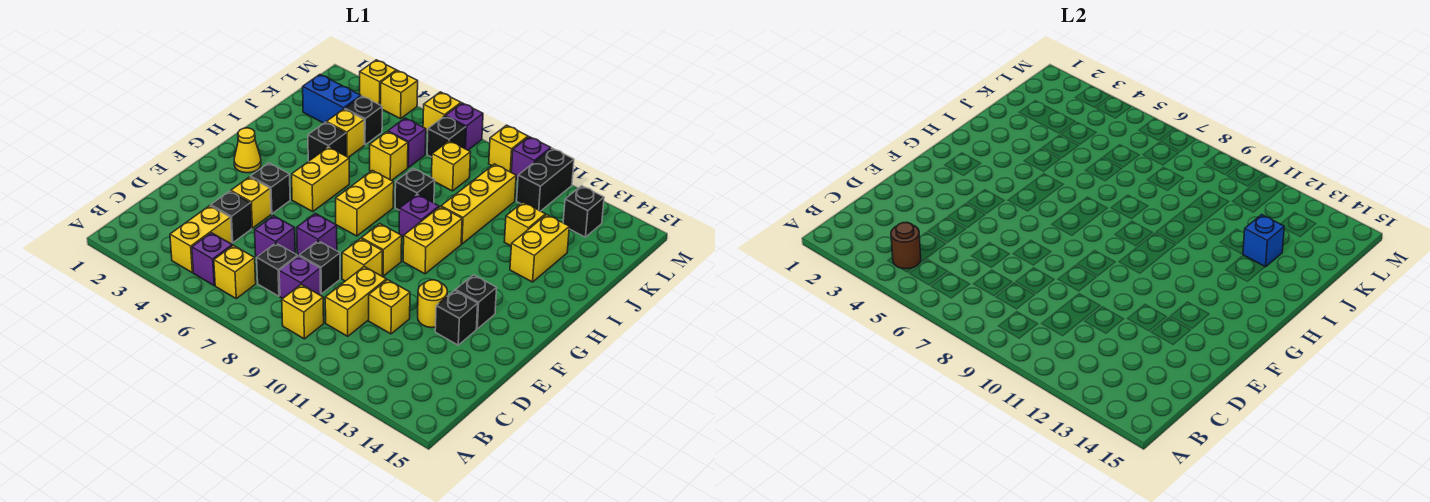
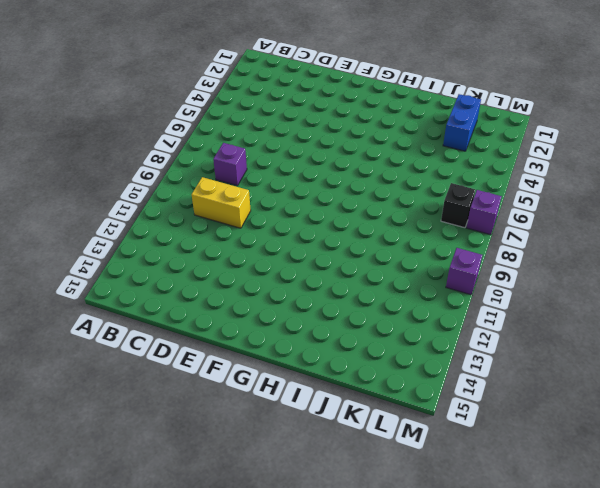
none -> yellow brick B4:C4 level 1
none -> purple brick B5 level 1
none -> yellow brick B6 level 1
none -> yellow brick B9 level 1

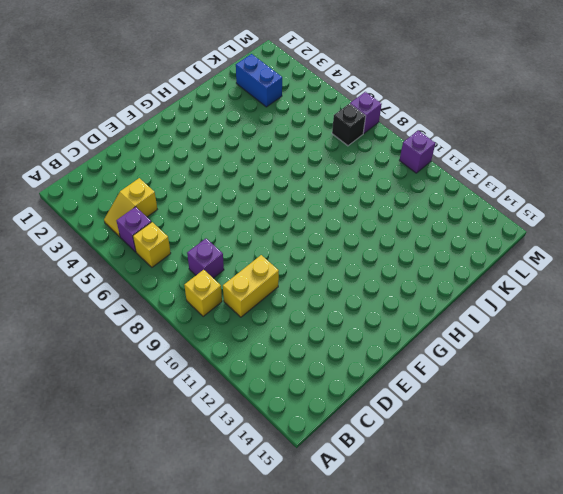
yellow slope B4:C4 level 1 top C -> yellow brick B4:C4 level 1
none -> black brick C7 level 1
none -> black brick D4 level 1
none -> purple brick D6 level 1
none -> black brick D8 level 1

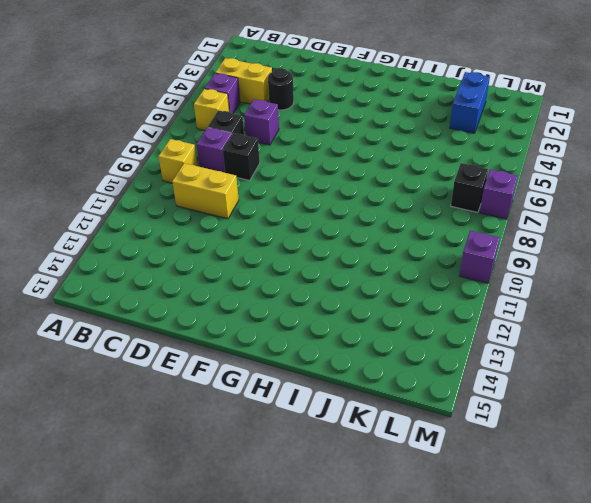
black round brick D4 level 1 -> black brick D4 level 1
none -> yellow brick D11 level 1
none -> yellow brick E4 level 1
none -> purple brick E7 level 1
none -> yellow brick E9 level 1

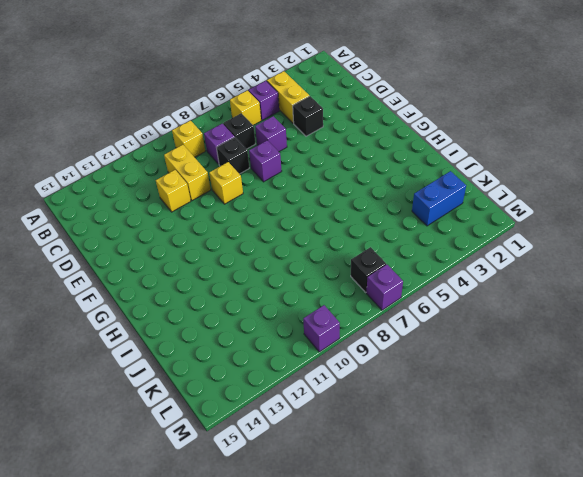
none -> yellow brick E4 level 1
none -> yellow round brick E12 level 1
none -> black brick E13 level 1
none -> black brick F4 level 1

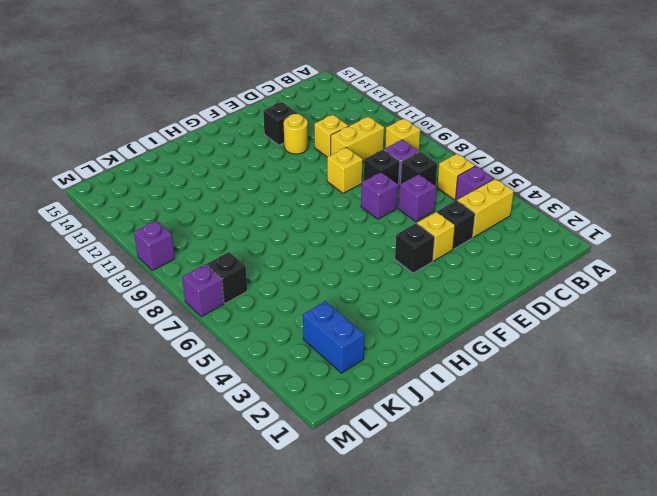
none -> yellow brick F9 level 1
none -> black brick F13 level 1
none -> yellow cone G2 level 1
none -> yellow brick G5:H5 level 1

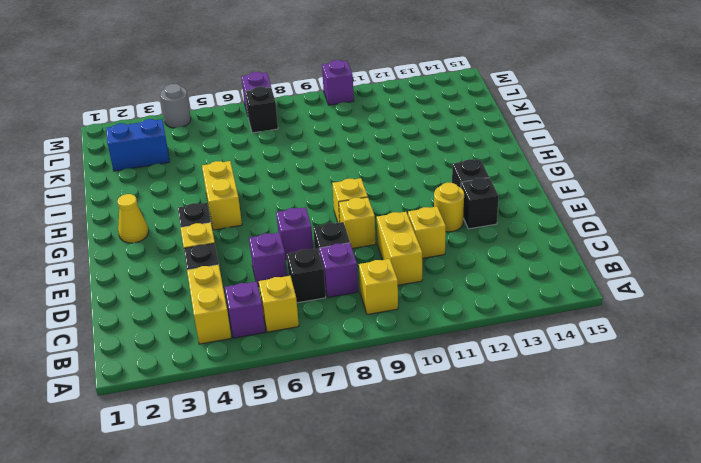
grey round brick M4 level 1 -> yellow brick M4 level 1
none -> yellow brick G7:H7 level 1
none -> yellow brick G10:H10 level 1
none -> purple brick H9 level 1
none -> black brick I4 level 1

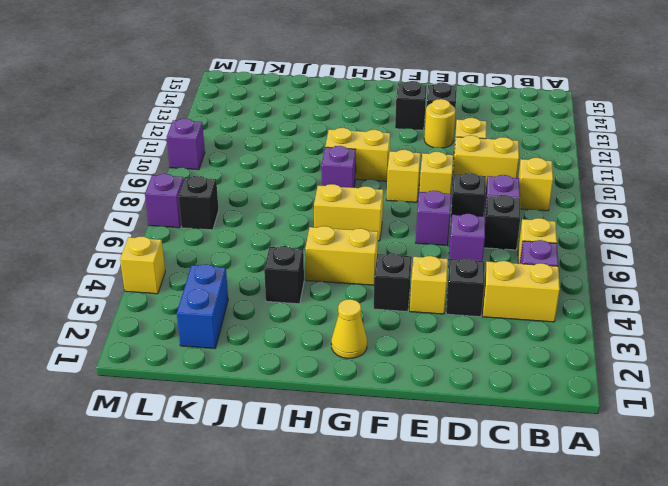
none -> black brick I8 level 1
none -> yellow brick I10:K10 level 1
none -> yellow brick I13:J13 level 1
none -> yellow brick J4 level 1

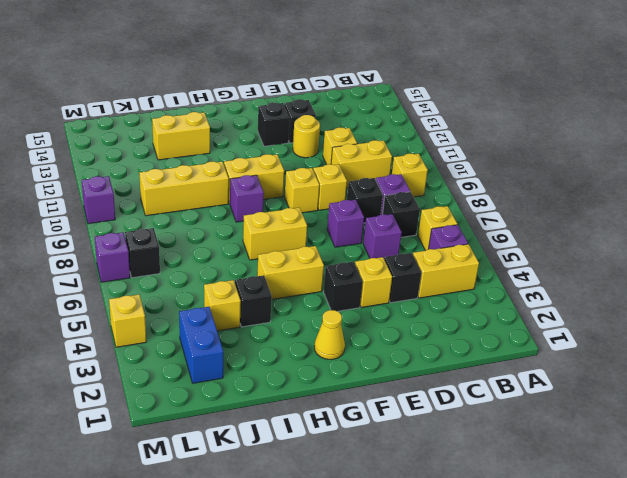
none -> black brick I8 level 1
none -> yellow brick J6 level 1
none -> yellow brick J12 level 1
none -> black brick K4 level 1

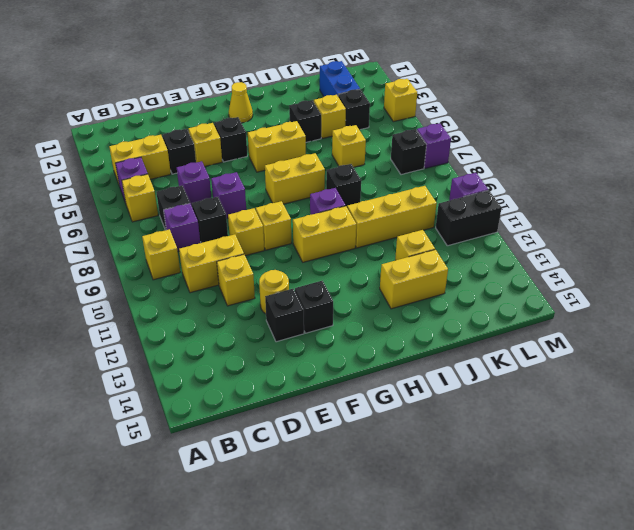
none -> purple brick K6 level 1
none -> yellow brick K8 level 1
none -> black brick L13 level 1
none -> yellow brick M3 level 1

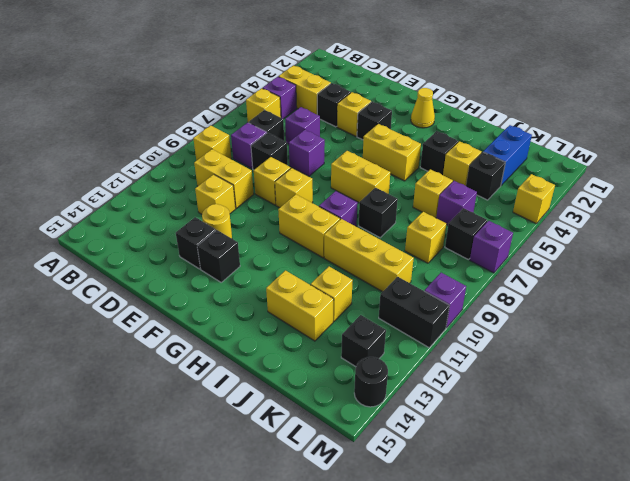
black round brick M14 level 1 -> none
none -> yellow brick M3 level 1
none -> yellow brick M6 level 1
none -> yellow brick M9 level 1
none -> brown round brick B4 level 2

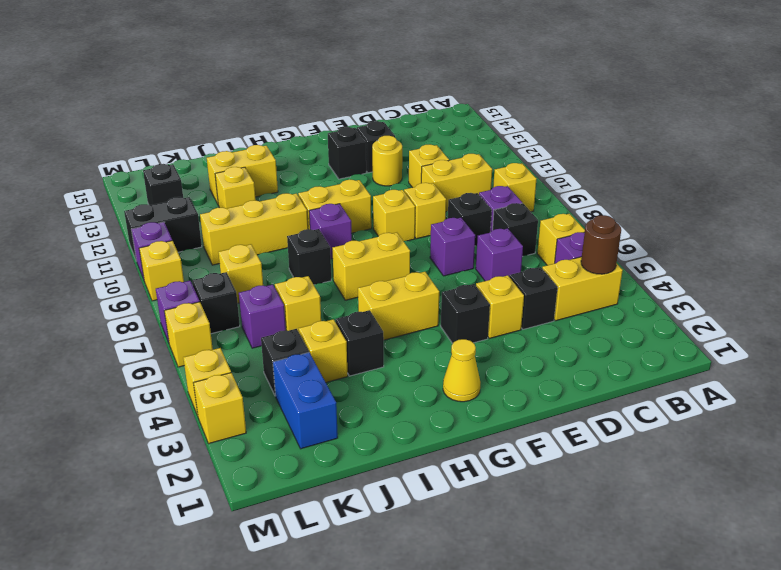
none -> blue brick J13 level 2

